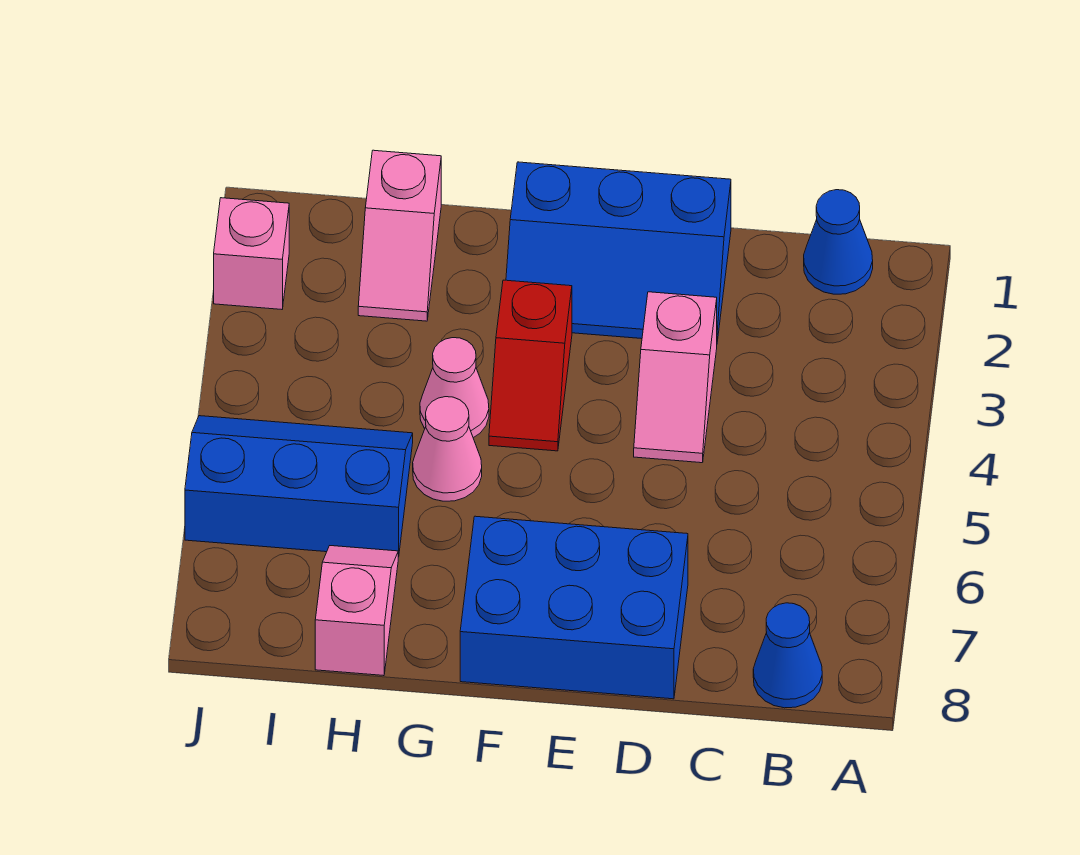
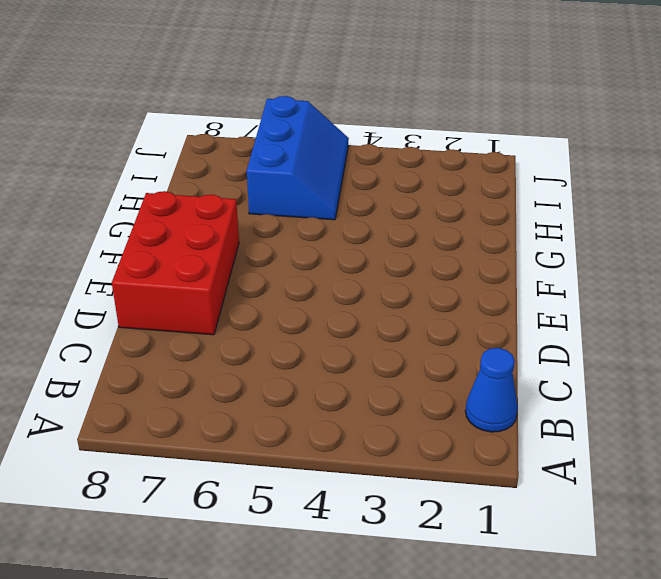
red brick D7:F8 level 1 -> blue brick D7:F8 level 1
none -> blue cone B8 level 1
none -> blue slope D1:F2 level 1 top 1
none -> pink slope D3:D4 level 1 top 3

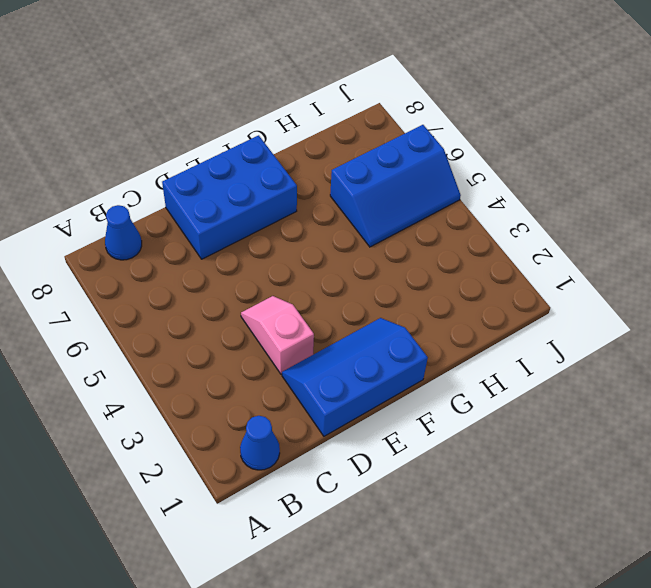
none -> red slope F3:F4 level 1 top 3
none -> pink cone G4 level 1
none -> pink cone G5 level 1

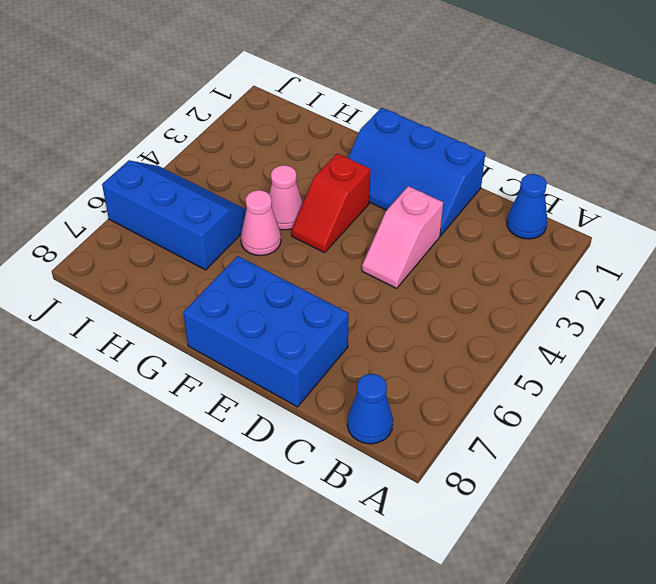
none -> pink slope H1:H2 level 1 top 1
none -> pink slope H7:H8 level 1 top 8
none -> pink brick J2 level 1

